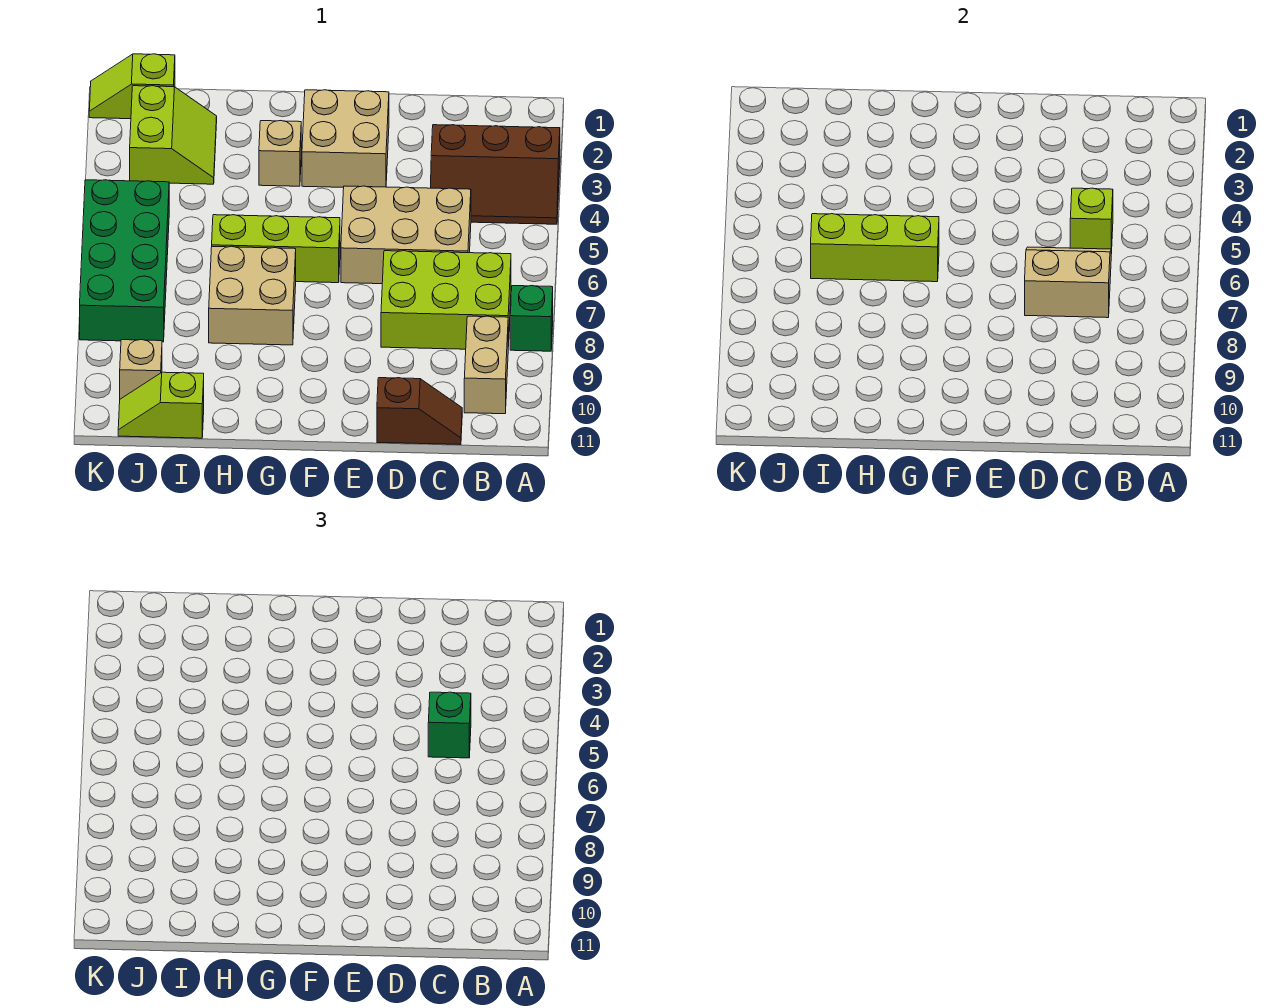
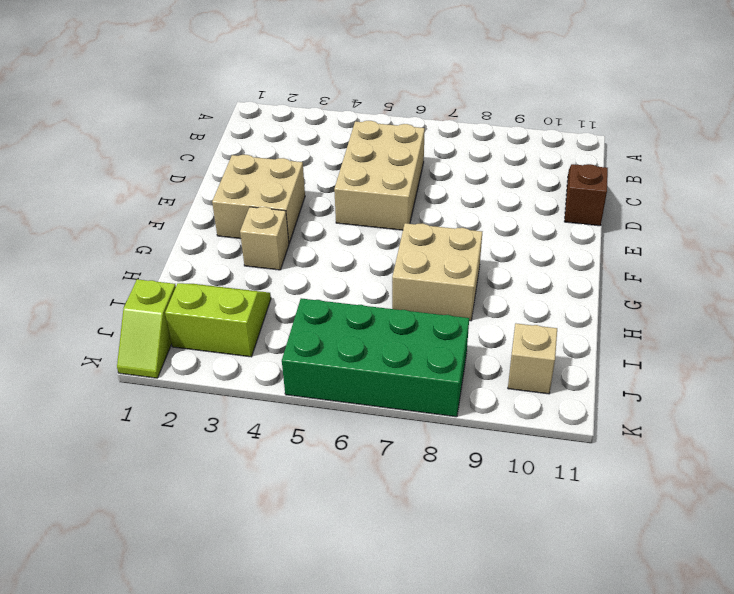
none -> brown slope A3:C4 level 1 top 3
none -> green brick A8 level 1
none -> lime brick B7:D8 level 1

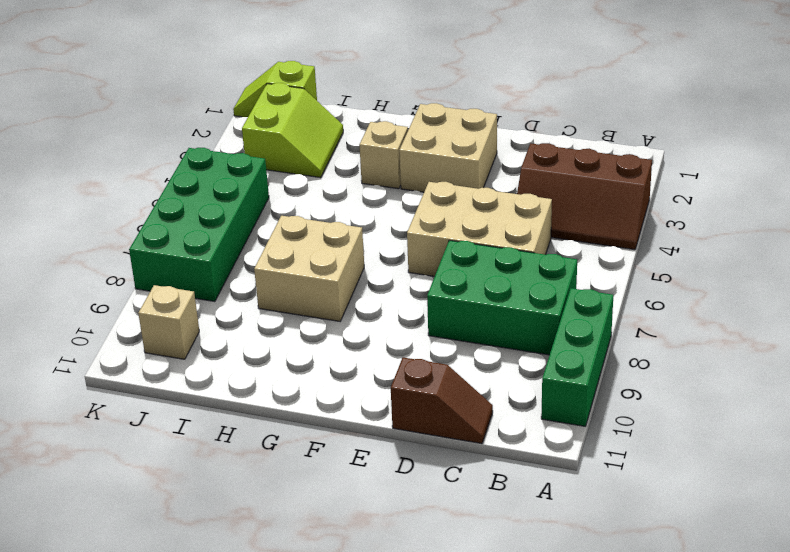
green brick A8:A10 level 1 -> green brick A8 level 1
green brick B7:D8 level 1 -> lime brick B7:D8 level 1
none -> tan brick B9:B10 level 1
none -> lime brick F6:H6 level 1
none -> lime slope I11:J11 level 1 top I

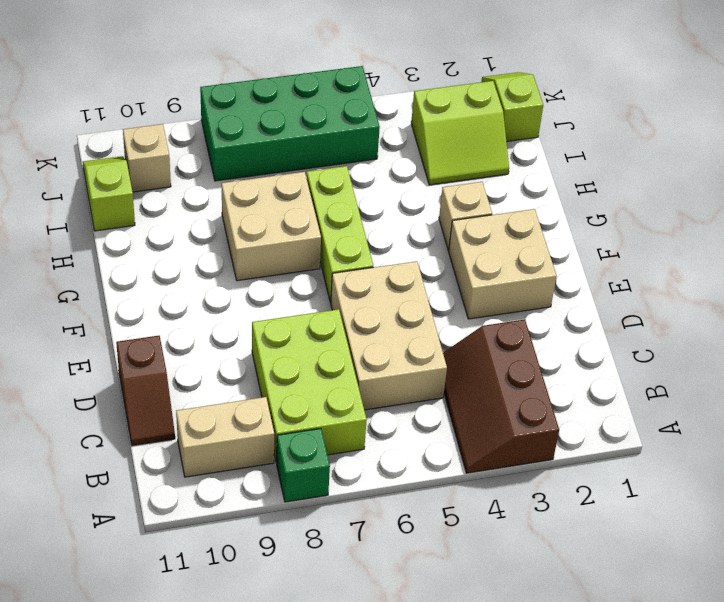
none -> lime brick C5 level 2
none -> tan slope C6:D7 level 2 top 7
none -> lime brick G6:I6 level 2

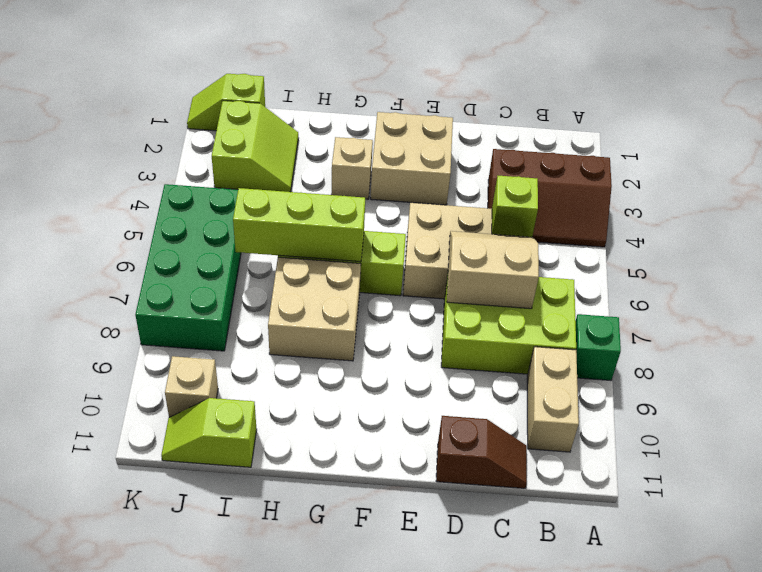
none -> green brick C5 level 3

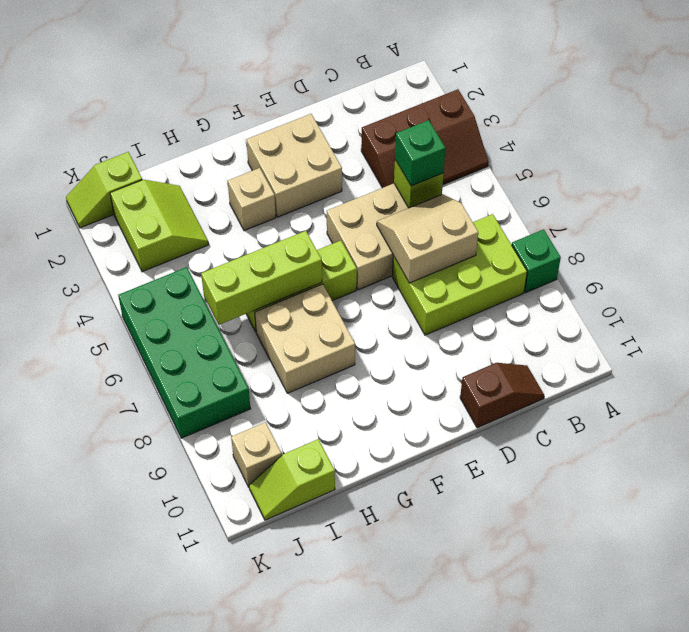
none -> tan brick B9:B10 level 1

